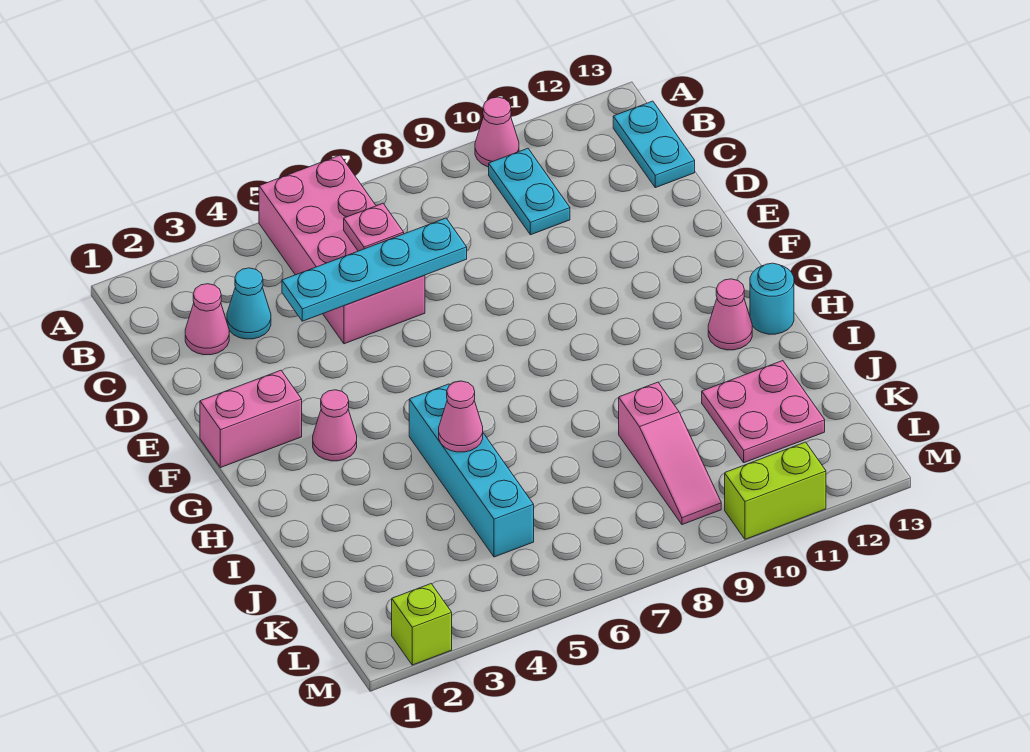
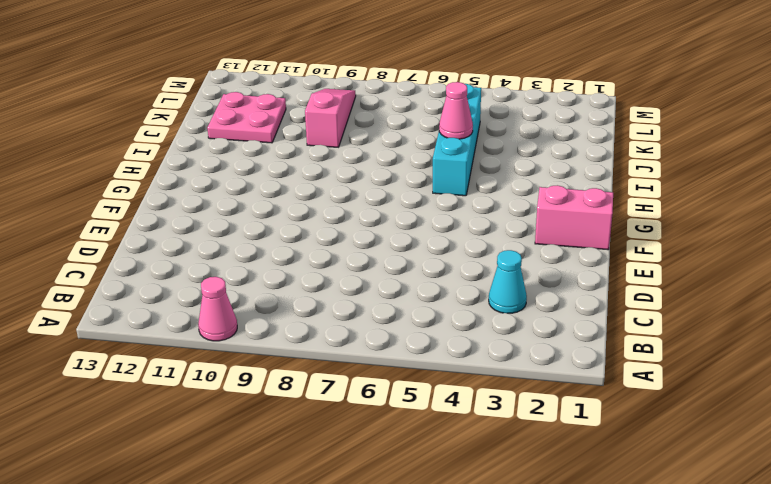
none -> pink brick A5:D6 level 1
none -> cyan plate B10:C10 level 1
none -> cyan plate B13:C13 level 1

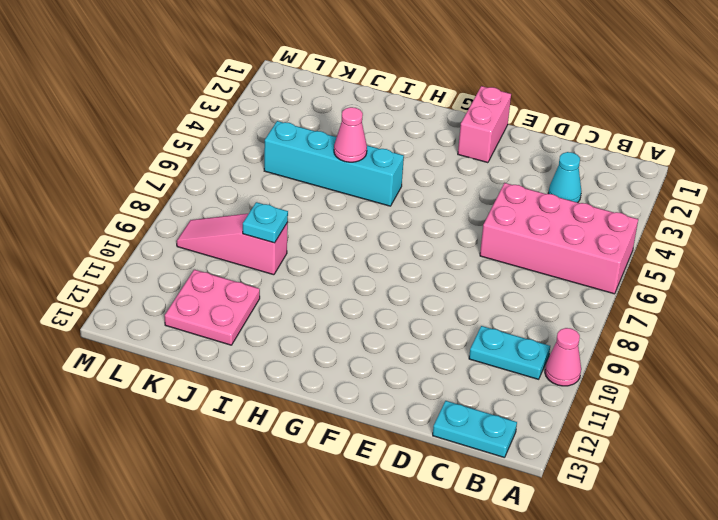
cyan plate J9 level 2 -> none
none -> pink cone C2 level 1
none -> pink cone G3 level 1
none -> pink cone H12 level 1

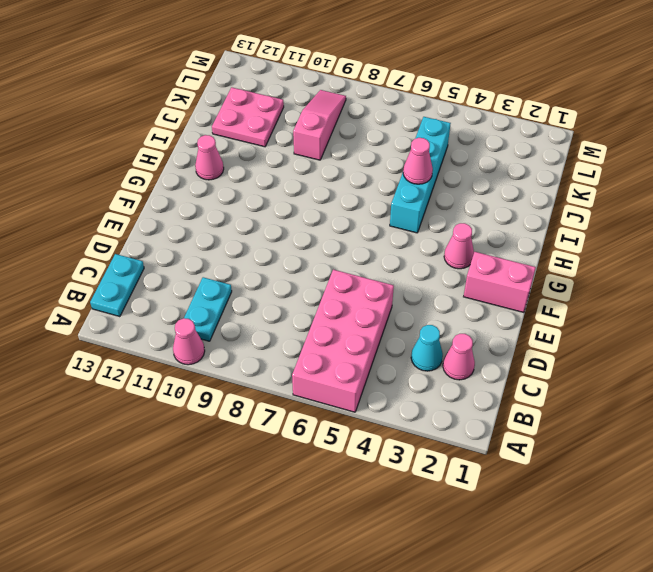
none -> cyan round brick H13 level 1
none -> lime brick M2 level 1
none -> lime brick M10:M11 level 1

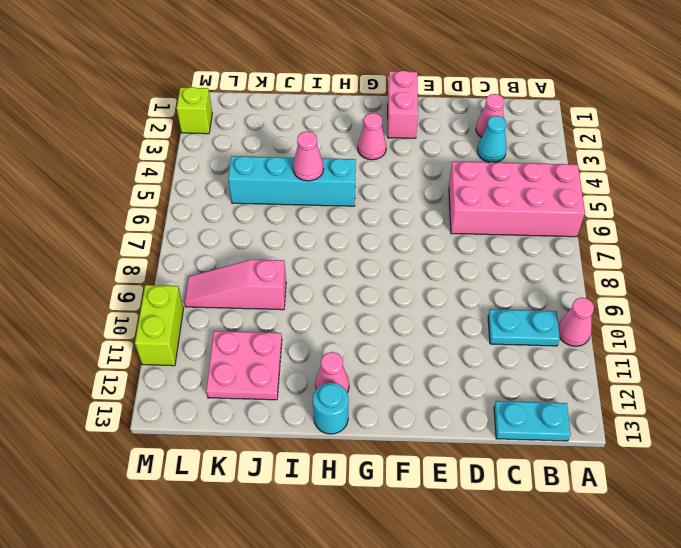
none -> pink plate C6 level 2
none -> cyan plate D4:D7 level 2

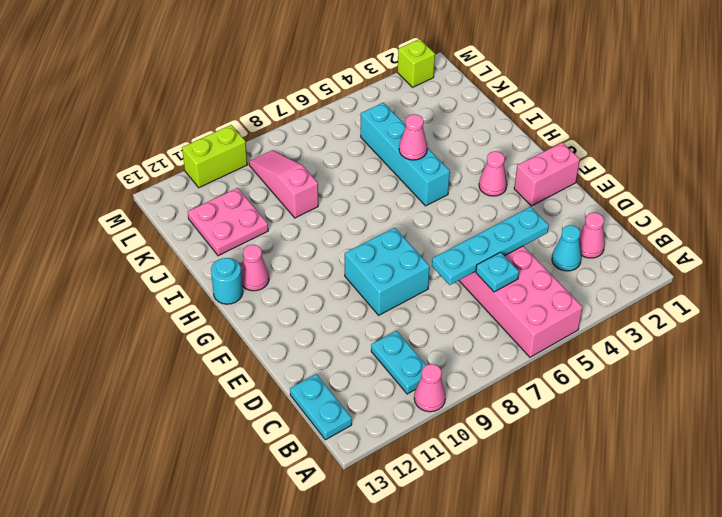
cyan plate C6 level 2 -> pink plate C6 level 2
cyan brick E8:F9 level 1 -> none

